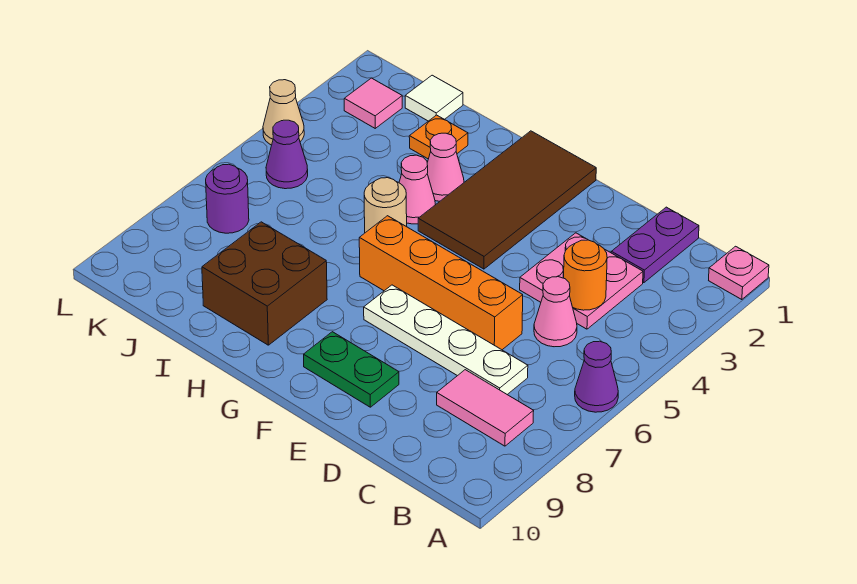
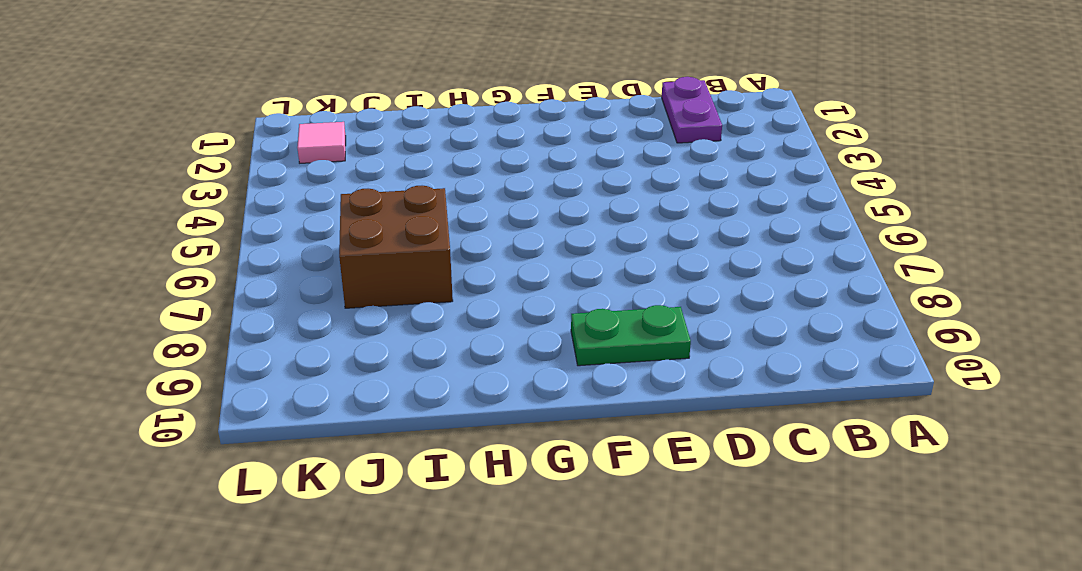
brown brick I6:J7 level 1 -> brown brick H8:I9 level 1
none -> pink plate A1 level 1
none -> purple cone A6 level 1
none -> pink tile B8:C8 level 1

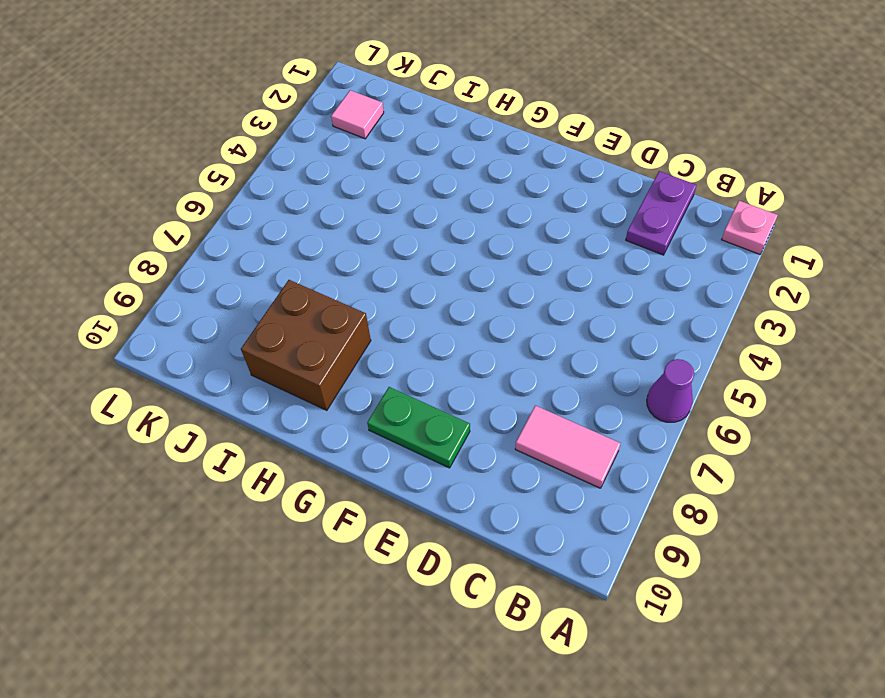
none -> pink plate C3:D4 level 1
none -> pink cone C5 level 1
none -> white plate C7:F7 level 1

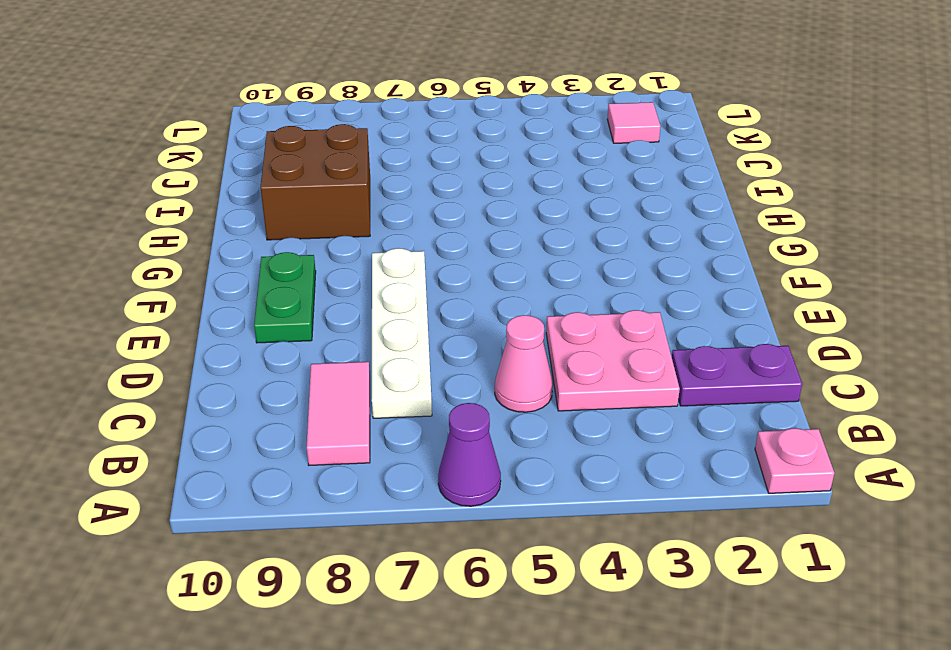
none -> orange brick D6:G6 level 1
none -> brown tile F1:G4 level 1
none -> pink cone H3 level 1

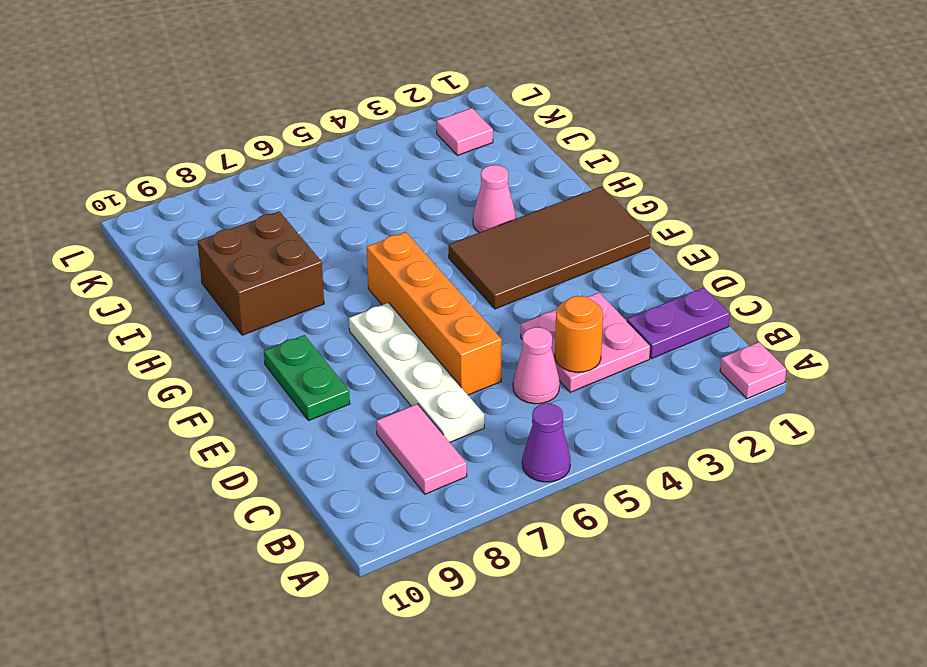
none -> pink cone H4 level 1
none -> tan round brick H5 level 1
none -> orange plate I2 level 1

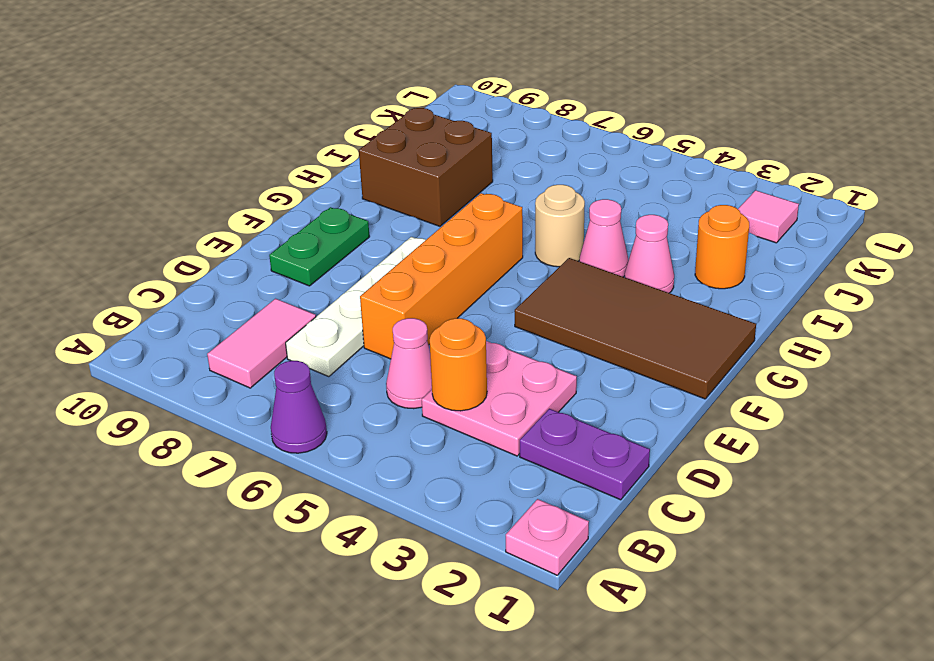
orange round brick I2 level 1 -> orange plate I2 level 1
none -> white tile J1 level 1
none -> purple cone K5 level 1
none -> purple round brick K7 level 1

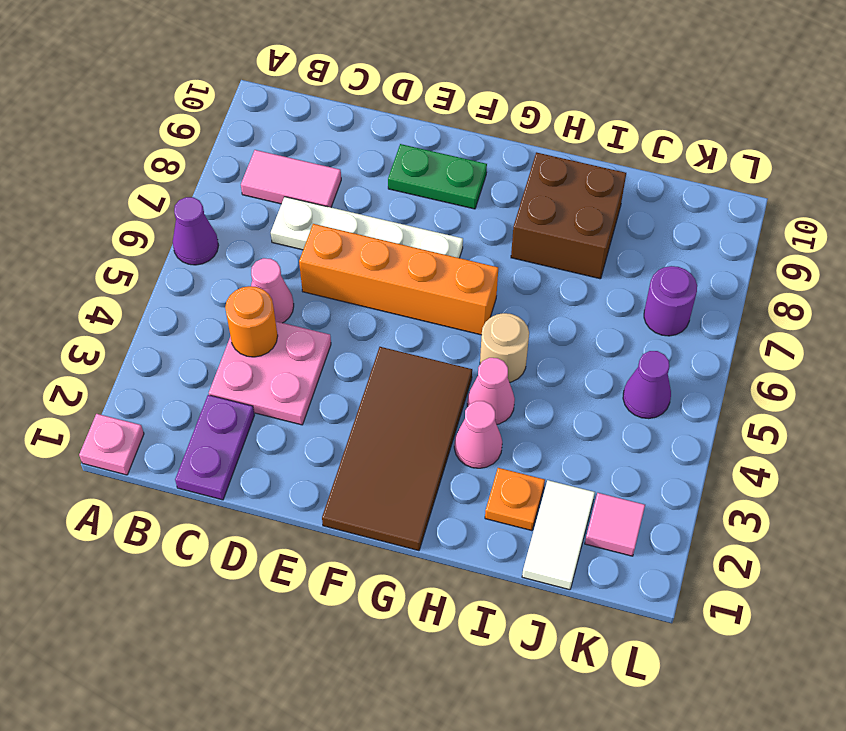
white tile J1:J2 level 1 -> white tile J1 level 1
none -> tan cone L4 level 1

